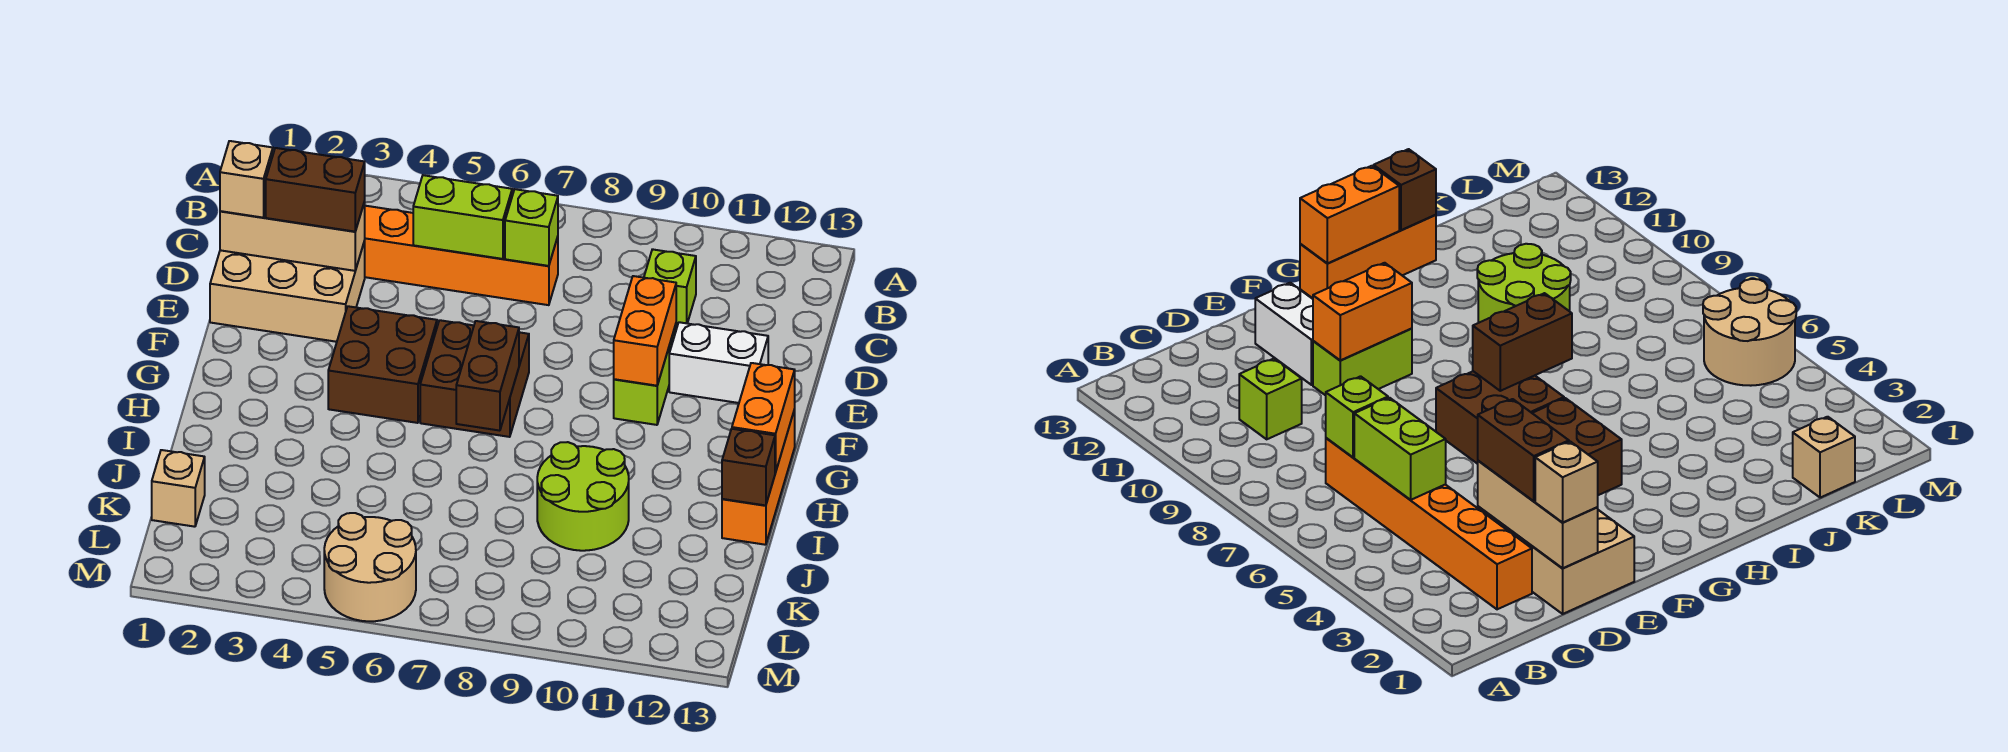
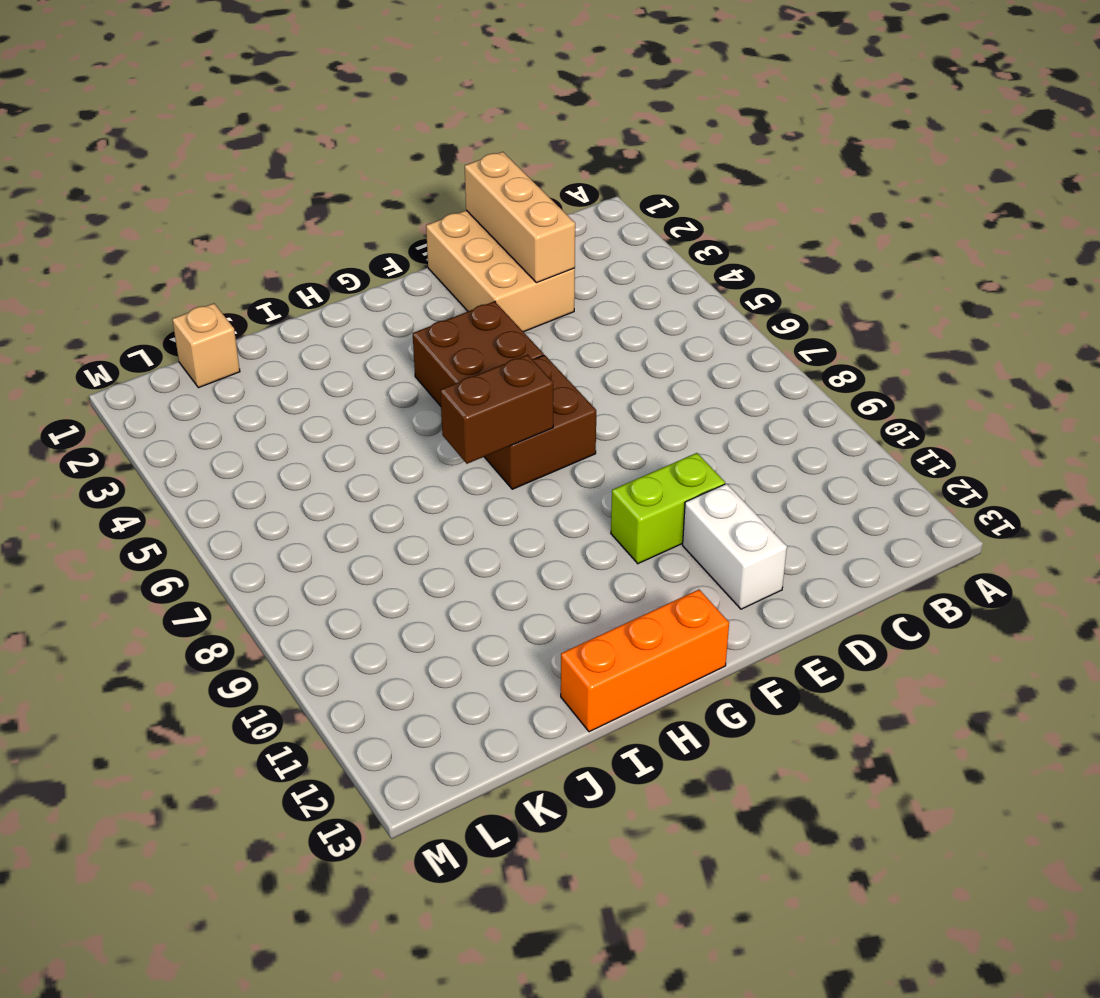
none -> orange brick C2:C7 level 1
none -> lime brick C10 level 1
none -> lime round brick I9:J10 level 1

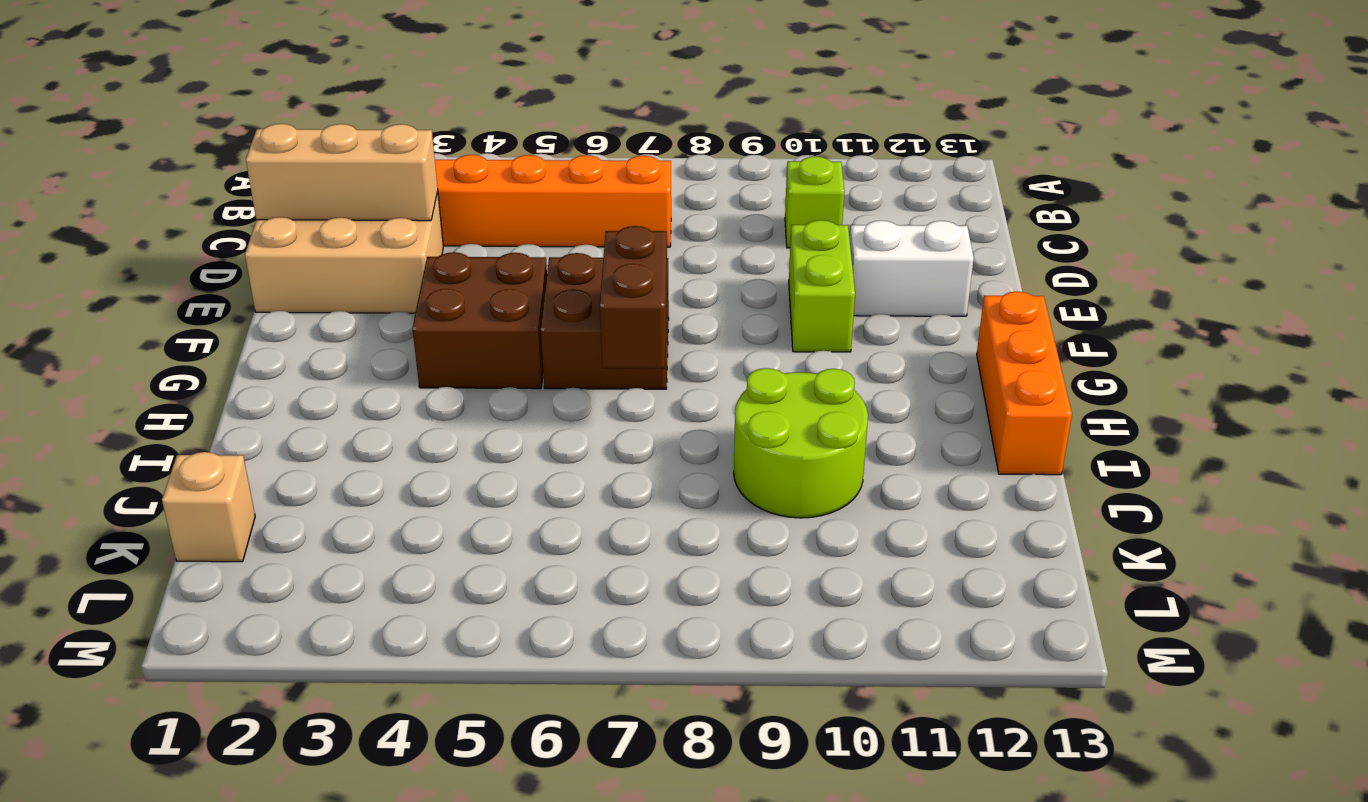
none -> tan round brick L5:M6 level 1
none -> lime brick C5:C6 level 2
none -> lime brick C7 level 2

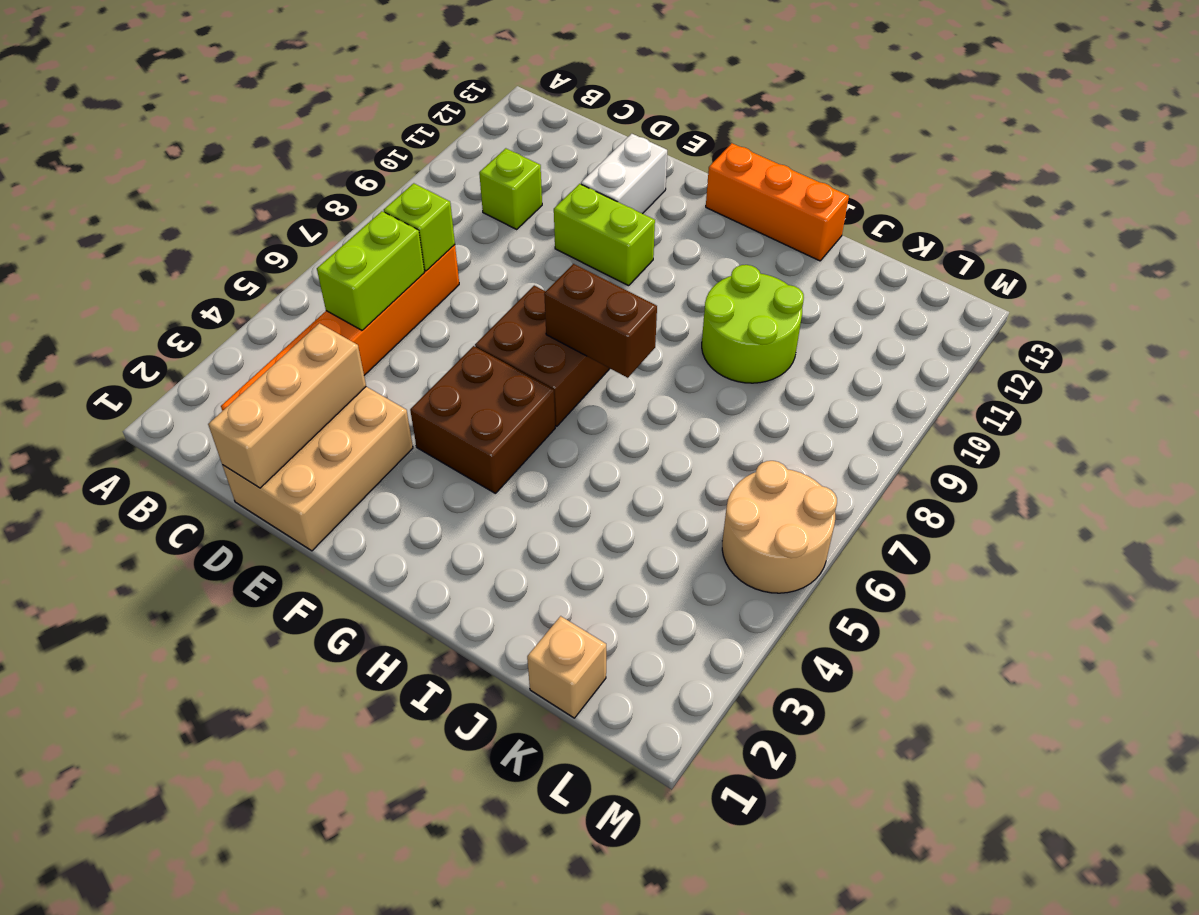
none -> orange brick E10:F10 level 2
none -> orange brick G13:H13 level 2
none -> brown brick I13 level 2

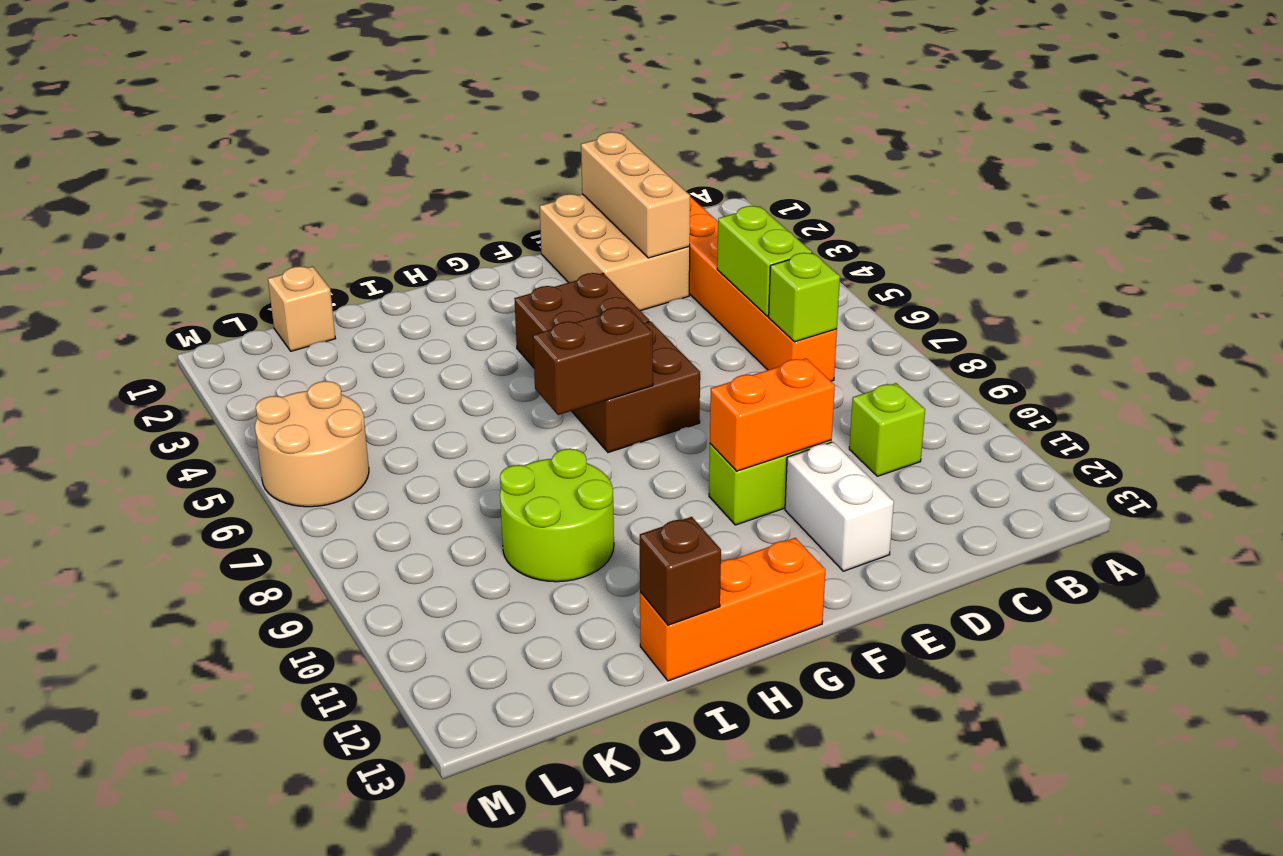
none -> orange brick G13:H13 level 2
none -> tan brick D1 level 3
none -> brown brick D2:D3 level 3

